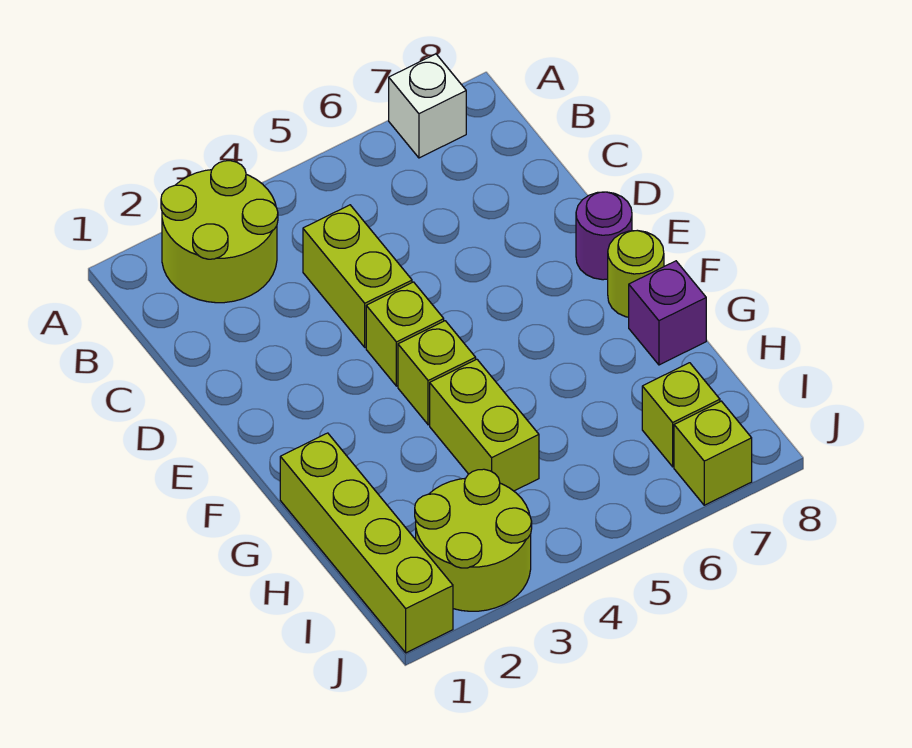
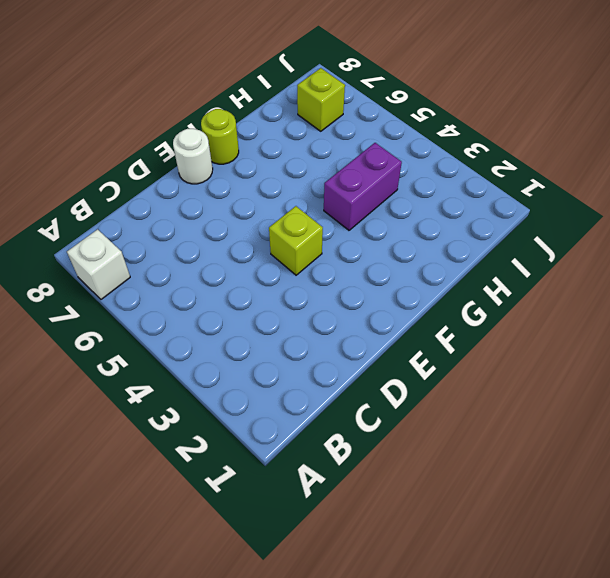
white round brick E8 level 1 -> purple round brick E8 level 1
purple brick G4:H4 level 1 -> lime brick G4:H4 level 1
none -> lime round brick A2:B3 level 1
none -> lime brick C4:D4 level 1
none -> lime brick F4 level 1

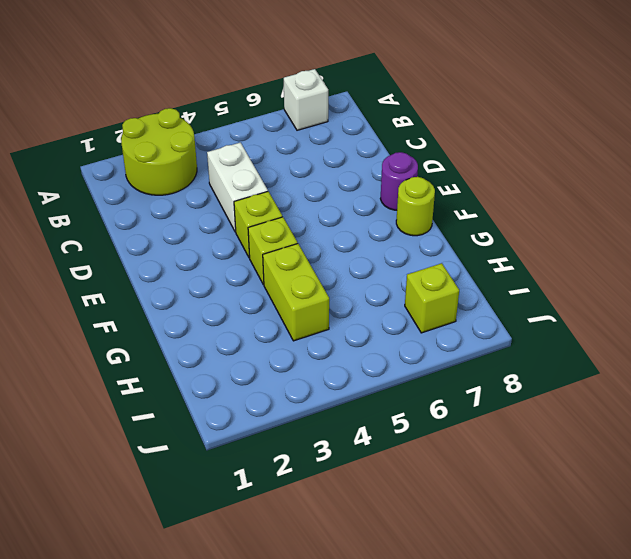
white brick C4:D4 level 1 -> lime brick C4:D4 level 1
none -> lime brick G1:J1 level 1
none -> purple brick G8 level 1
none -> lime round brick I2:J3 level 1

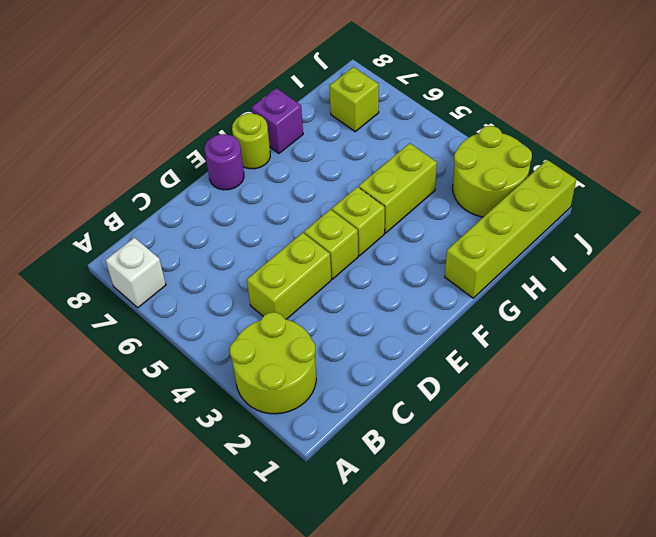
none -> lime brick J7 level 1

